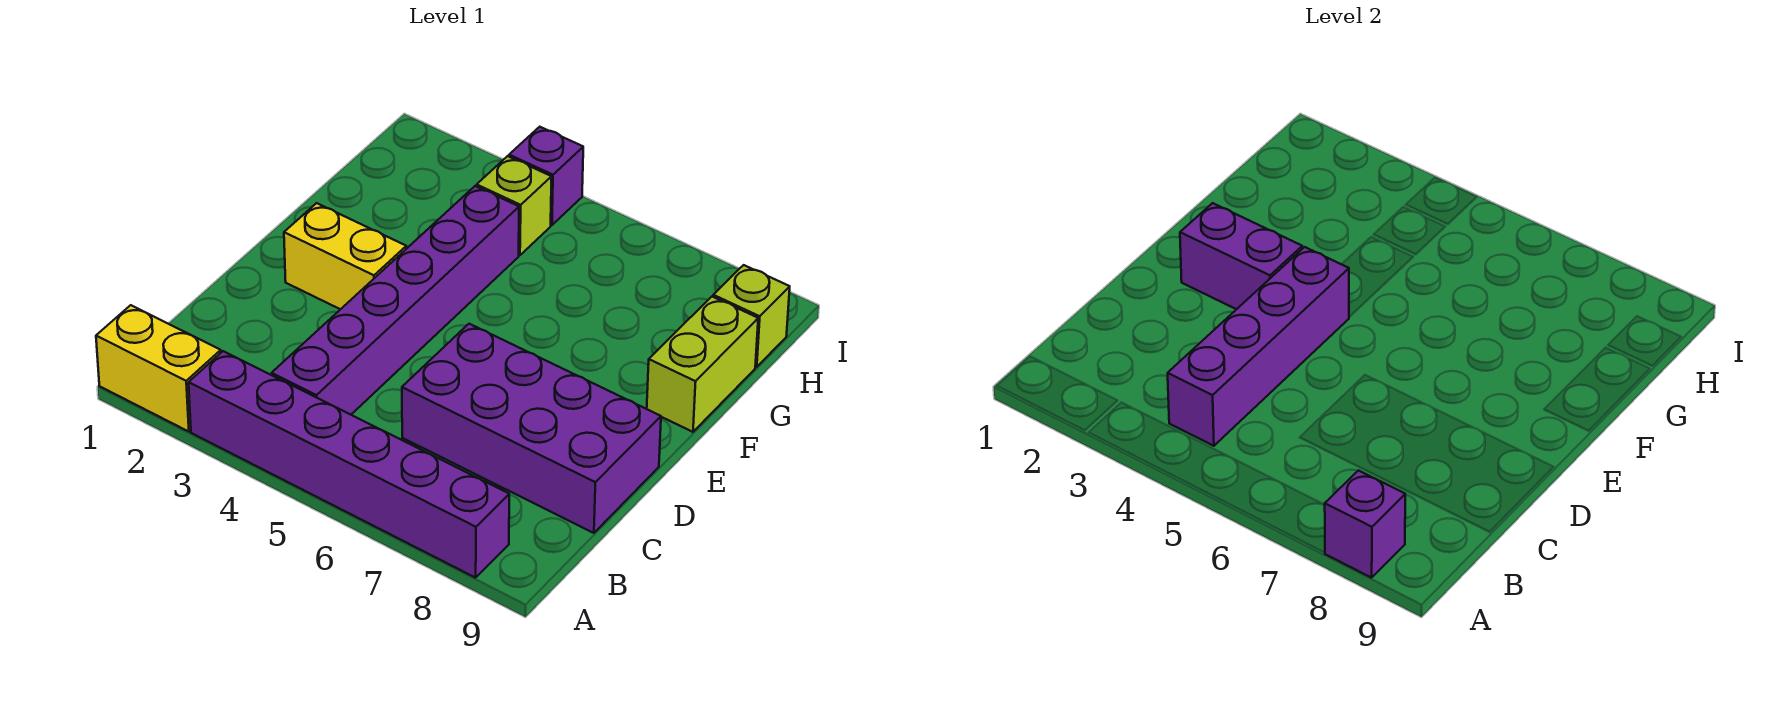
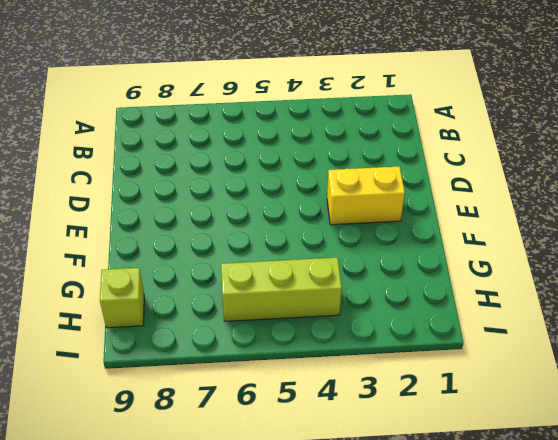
lime brick H4:H6 level 1 -> lime brick H4 level 1
none -> yellow brick A1:A2 level 1
none -> purple brick A3:A8 level 1
none -> purple brick B4:G4 level 1

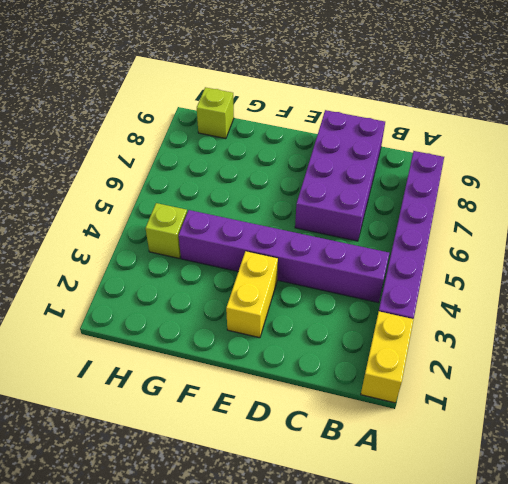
none -> lime brick F9:G9 level 1
none -> purple brick I4 level 1
none -> purple brick A8 level 2

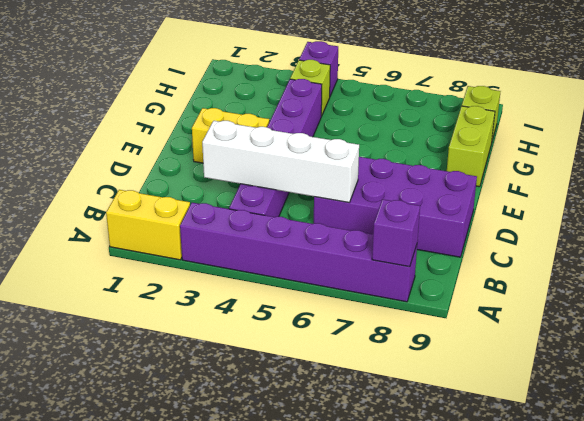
white brick C3:C6 level 2 -> purple brick B4:E4 level 2
none -> purple brick E2:E3 level 2

